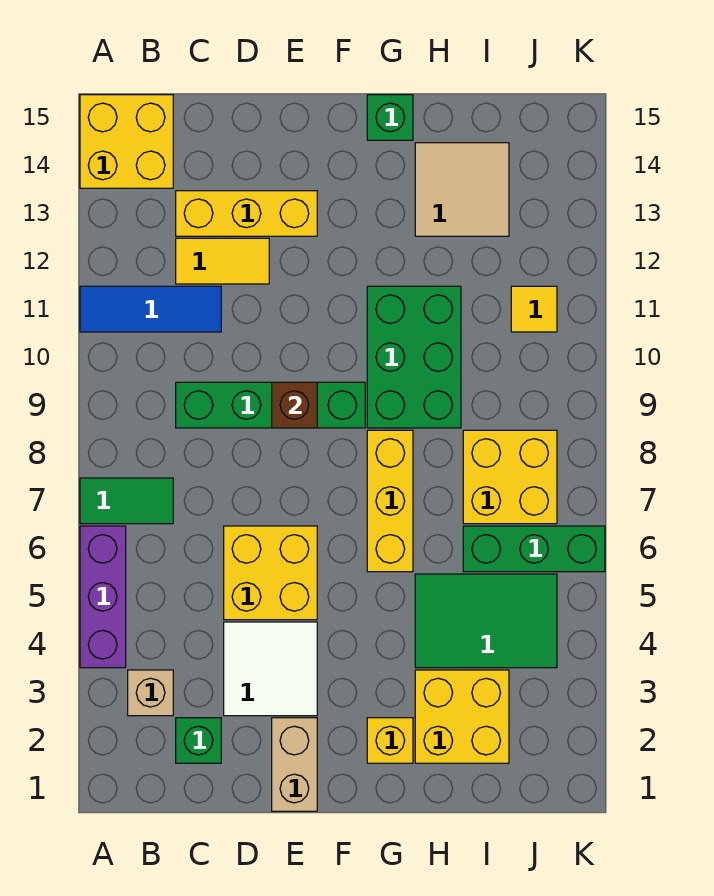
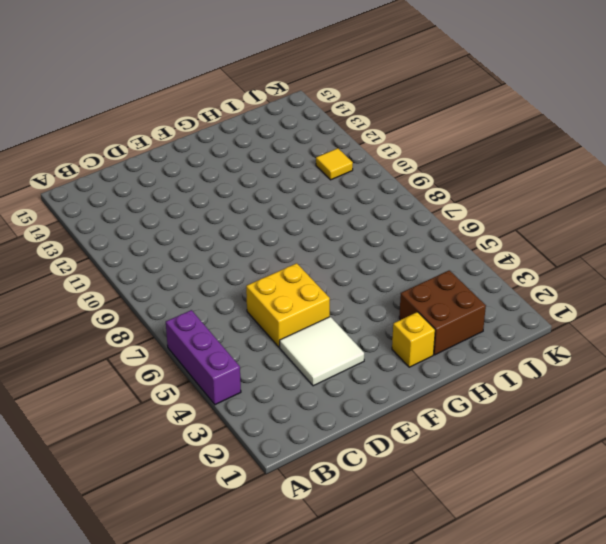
brown brick H2:I3 level 1 -> yellow brick H2:I3 level 1
none -> green tile A7:B7 level 1
none -> blue tile A11:C11 level 1
none -> yellow brick A14:B15 level 1

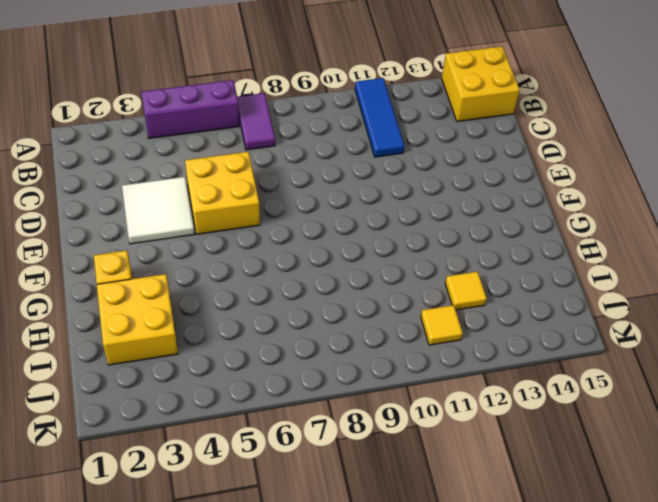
purple tile A7:B7 level 1 -> green tile A7:B7 level 1
yellow tile I12 level 1 -> none
none -> tan brick B3 level 1
none -> green brick C2 level 1
none -> green brick C9:F9 level 1

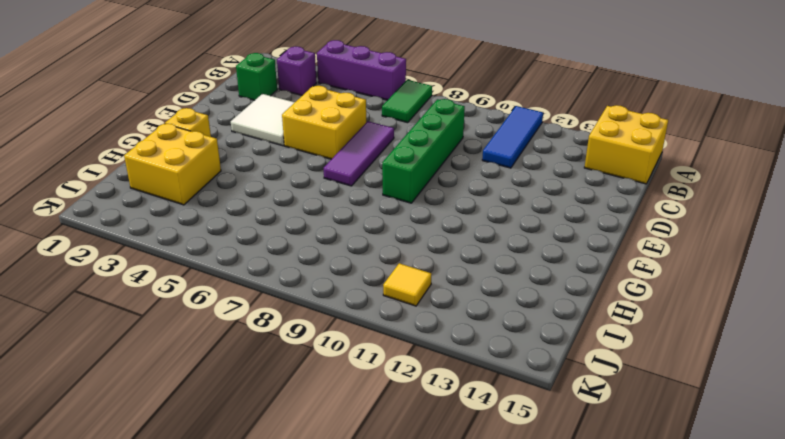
purple brick B3 level 1 -> tan brick B3 level 1
purple tile D7:F7 level 1 -> none
none -> yellow tile C12:D12 level 1
none -> yellow brick C13:E13 level 1
none -> tan brick E1:E2 level 1

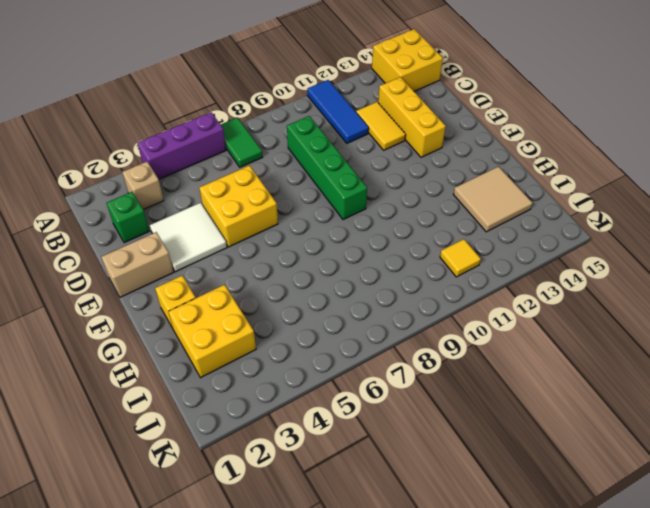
none -> yellow brick G6:G8 level 1
none -> green brick G9:H11 level 1
none -> green brick G15 level 1

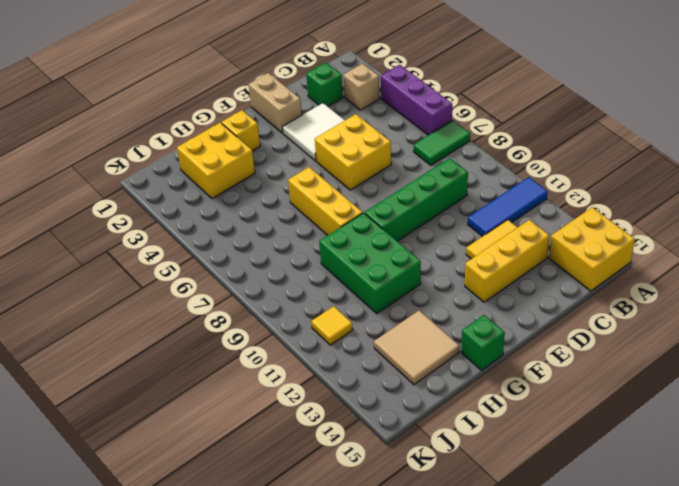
none -> green tile H4:J5 level 1
none -> green brick I6:K6 level 1
none -> yellow brick I7:J8 level 1

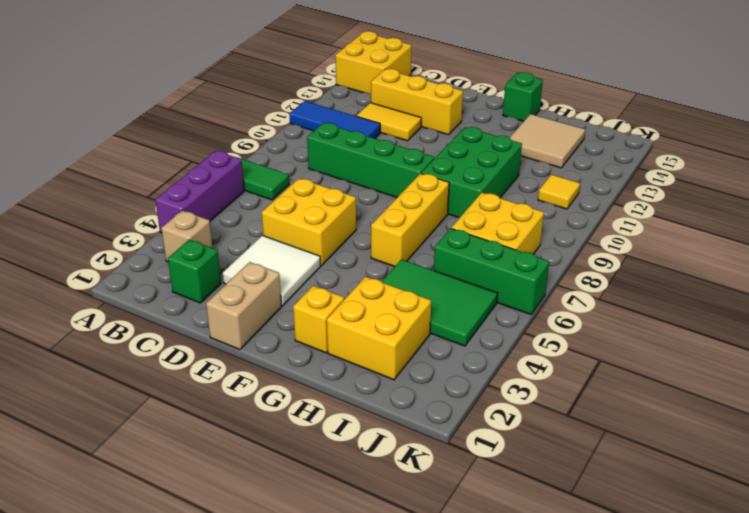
none -> brown brick E9 level 2

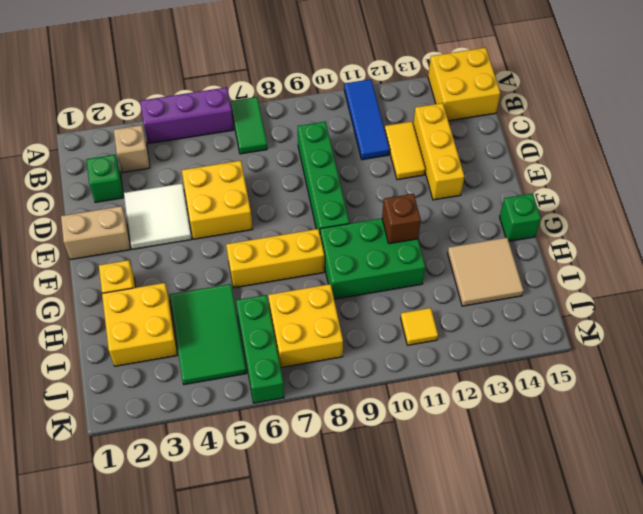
brown brick G11 level 2 -> brown brick E9 level 2

